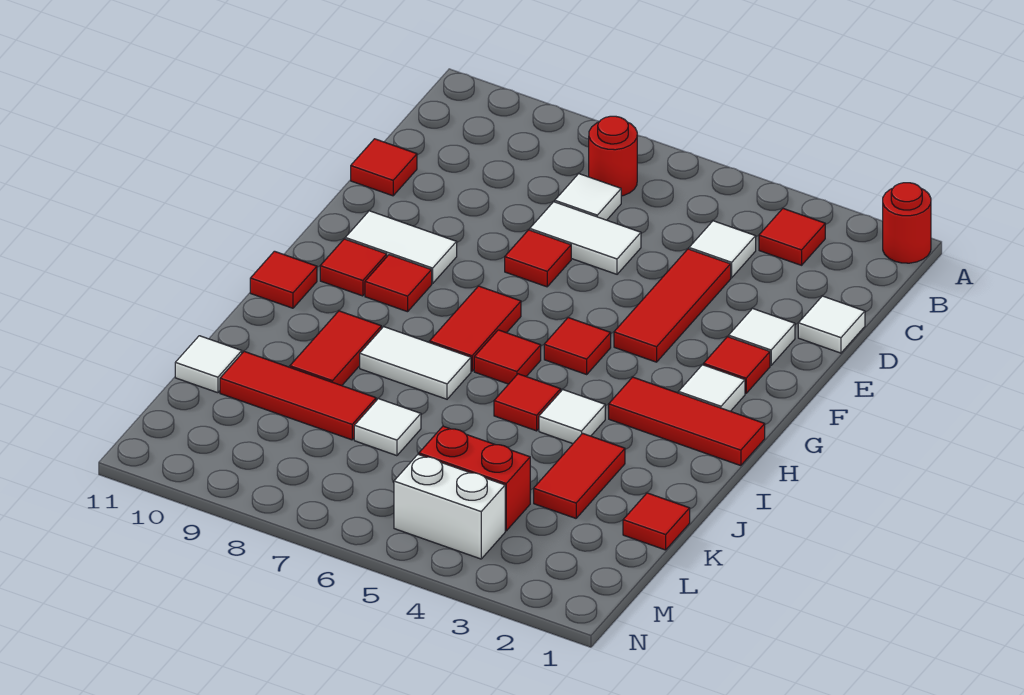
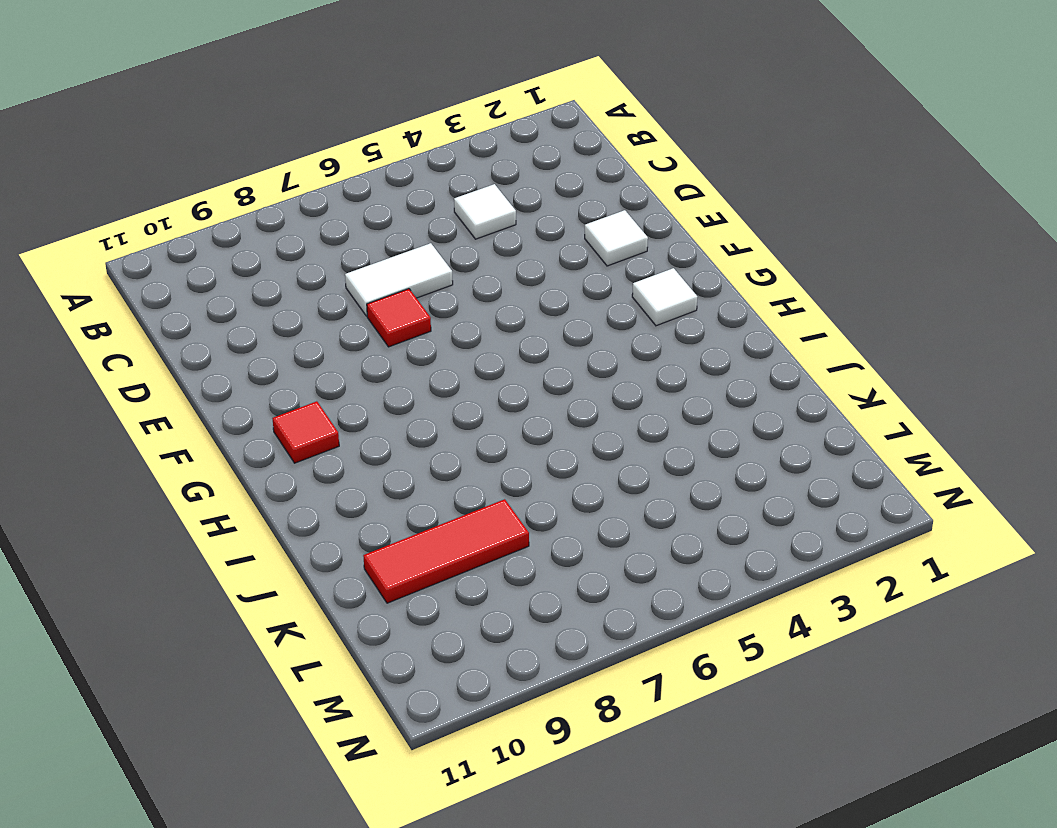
none -> red round brick A1 level 1
none -> red tile B3 level 1
none -> red round brick B7 level 1
none -> white tile C7 level 1

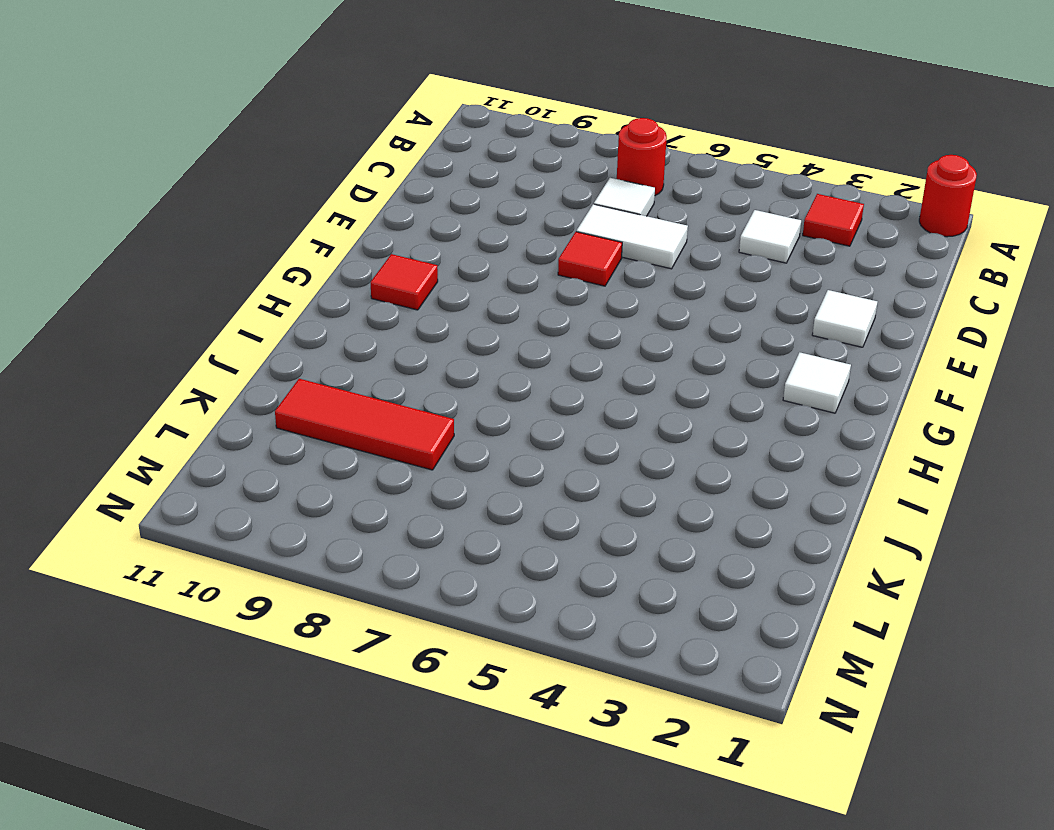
none -> white tile D1 level 1
none -> red tile D4:F4 level 1
none -> red tile D11 level 1
none -> red tile F2 level 1

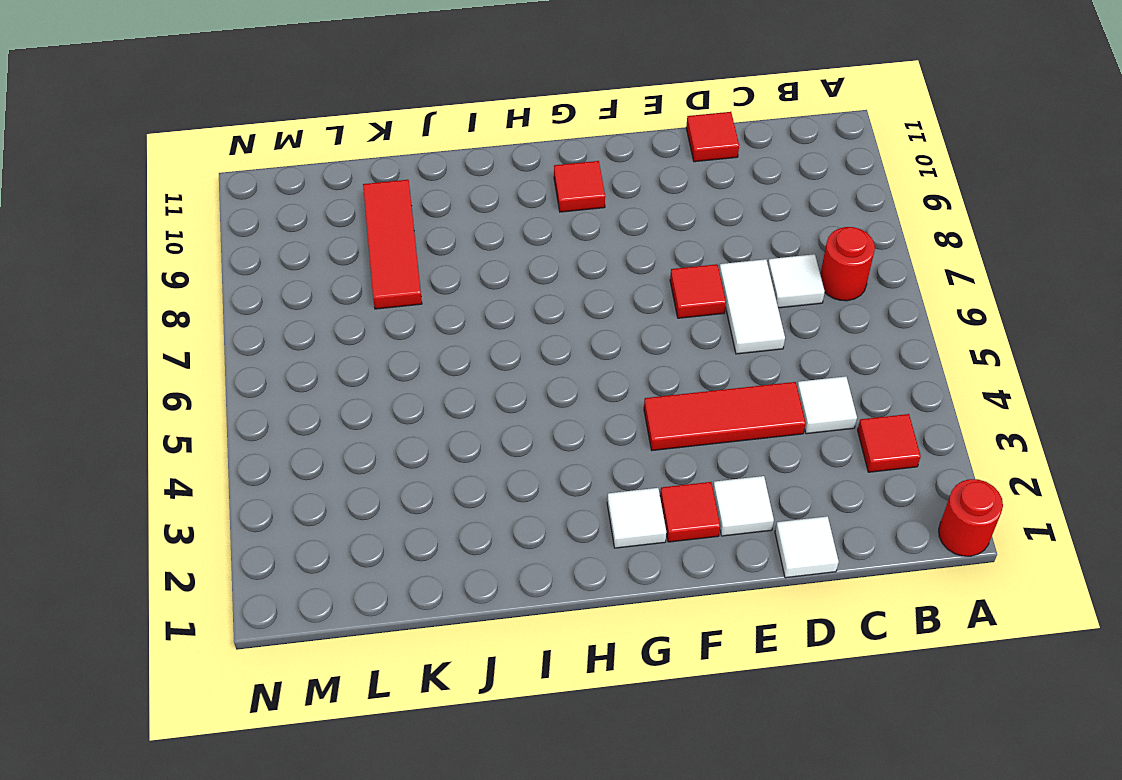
none -> white tile F9:F10 level 1
none -> red tile G5 level 1
none -> red tile G7:H7 level 1
none -> red tile G9 level 1

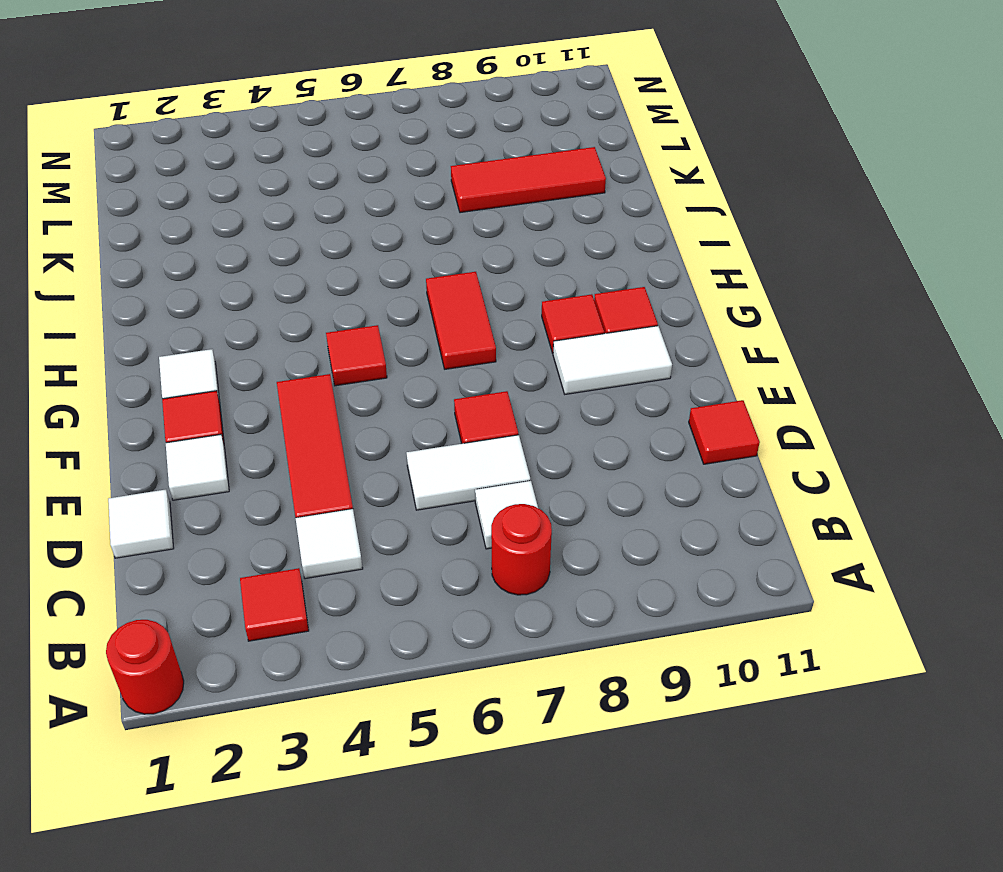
none -> red tile H1:H3 level 1
none -> red tile H6 level 1
none -> red tile H11 level 1
none -> white tile I4 level 1

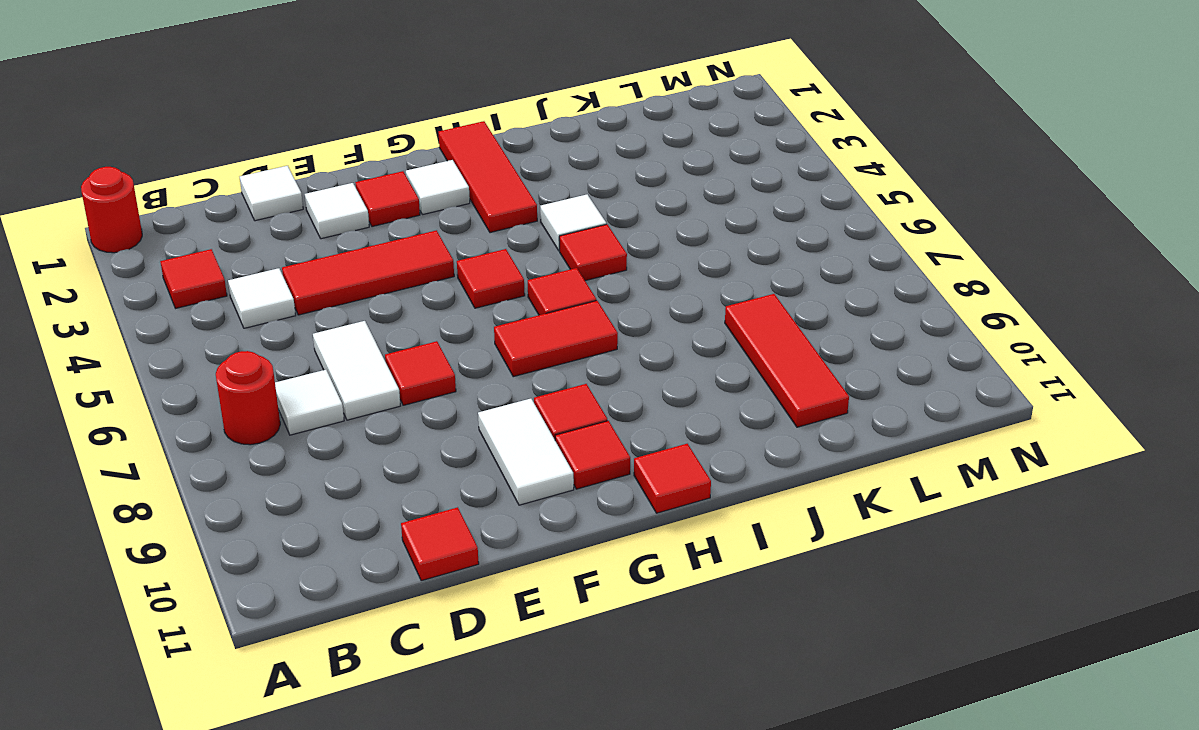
none -> white tile I7:I8 level 1
none -> red tile I9:J9 level 1
none -> red tile J3:K3 level 1
none -> red tile K1 level 1

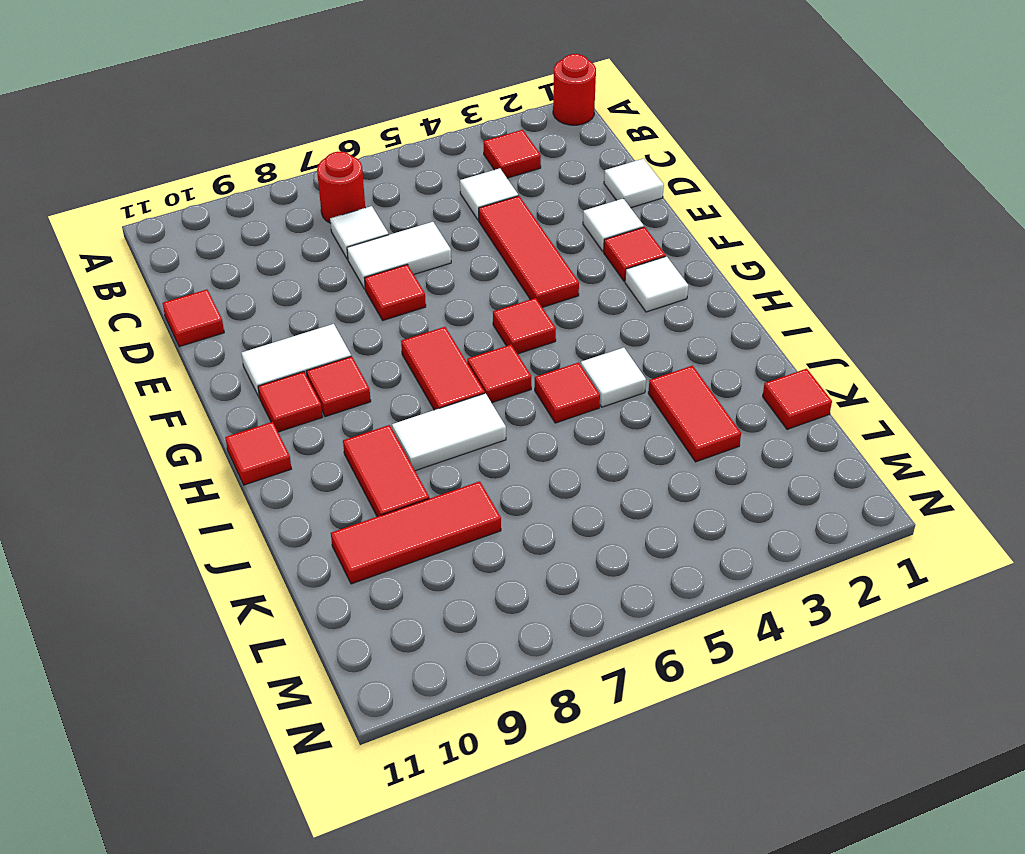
none -> red tile H1:H3 level 1
none -> white tile K7 level 1
none -> white tile K11 level 1
none -> red brick L4:L5 level 1

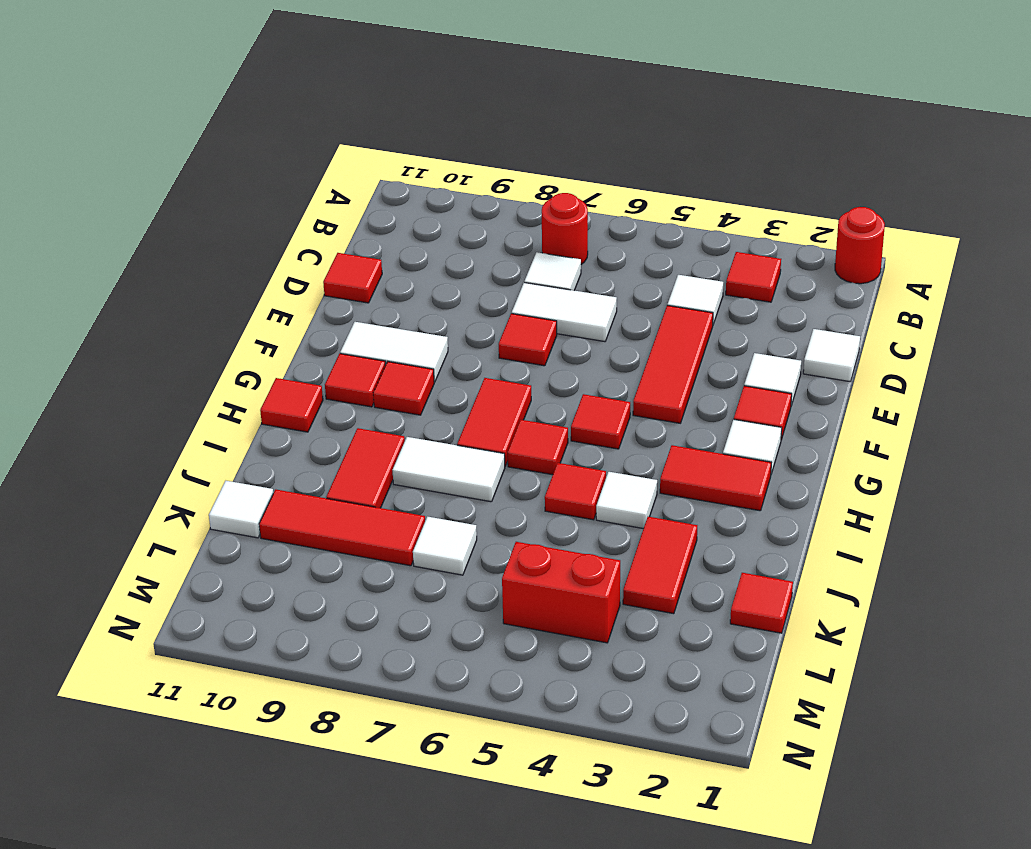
red tile H2:H3 level 1 -> red tile H1:H3 level 1
none -> white brick M4:M5 level 1

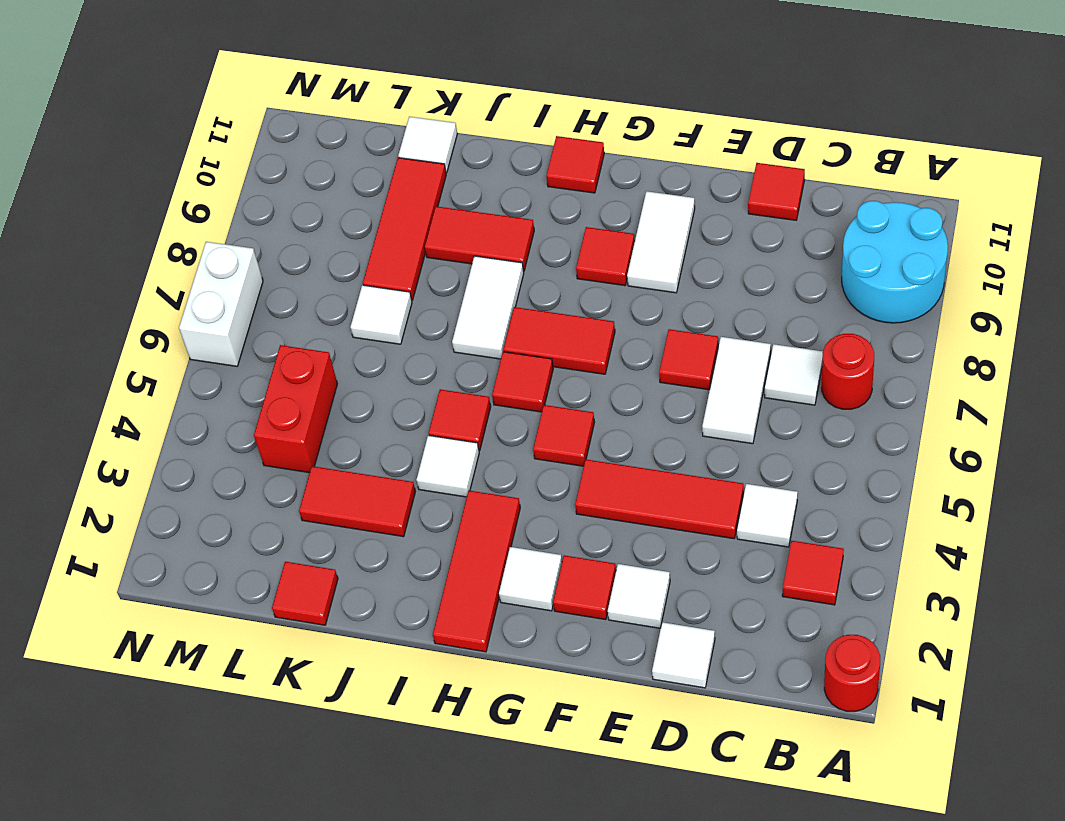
cyan round brick A9:B10 level 1 -> none
white brick N6:N7 level 1 -> white brick M4:M5 level 1
none -> red tile G10 level 1

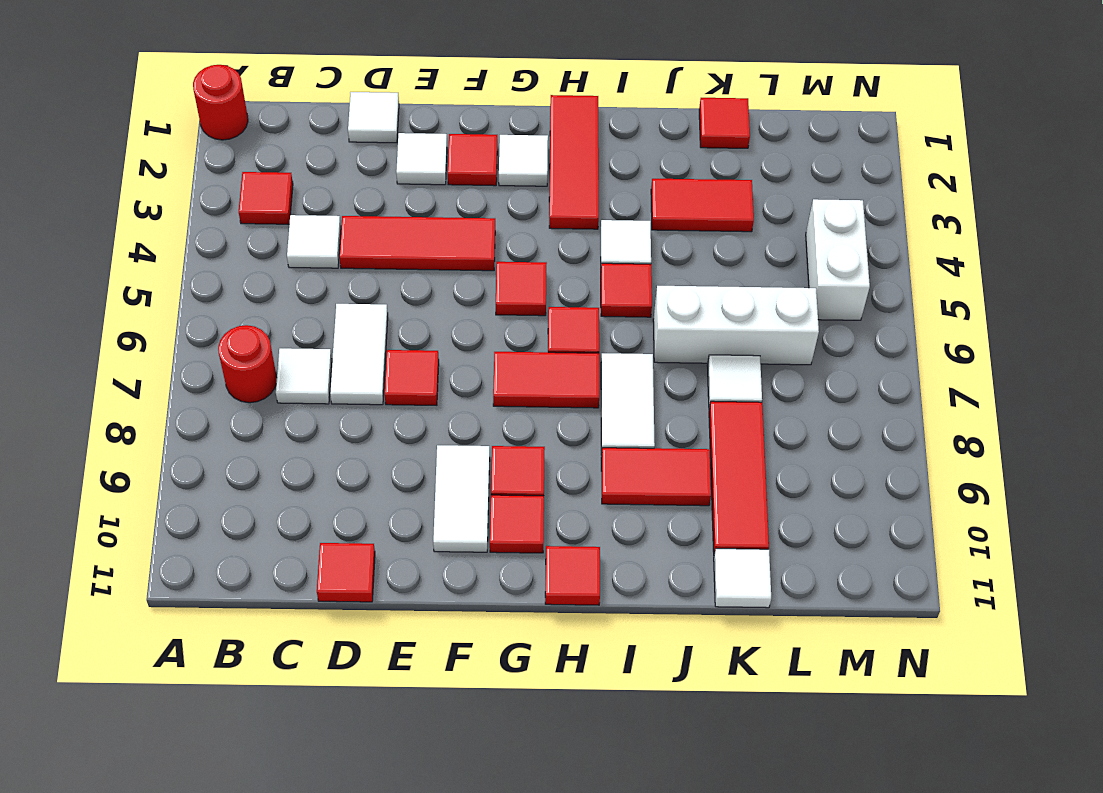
white brick J6:L6 level 1 -> none
none -> red brick L4:L5 level 1

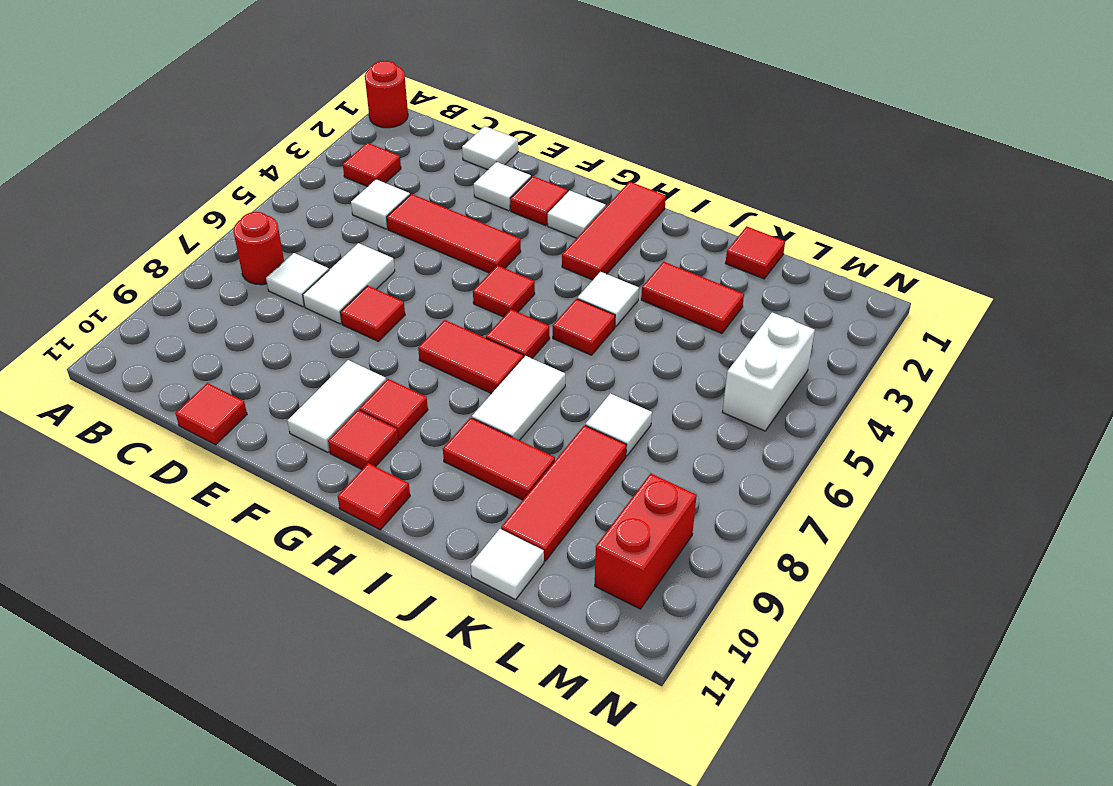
red brick M9:M10 level 1 -> red brick L4:L5 level 1

